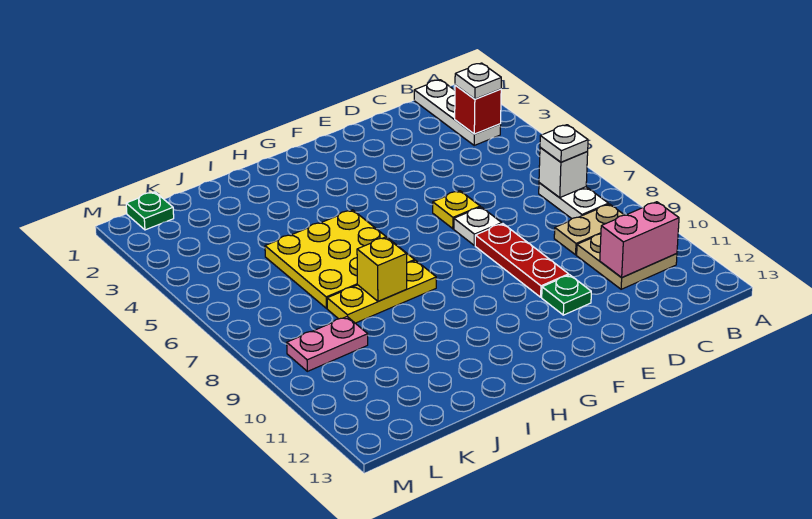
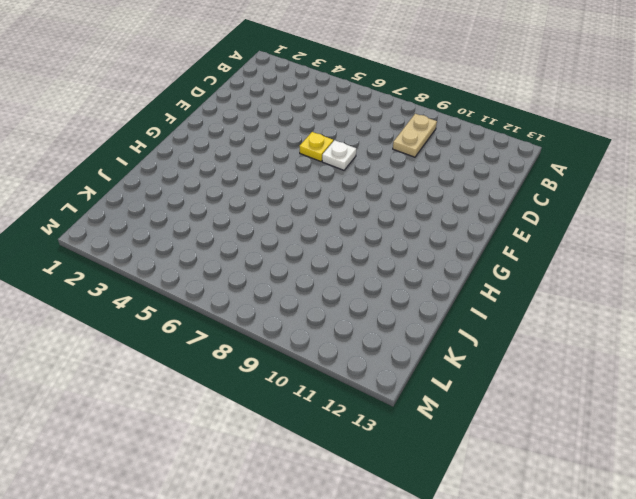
none -> white plate B1:B3 level 1
none -> white plate B7:B8 level 1
none -> tan plate B10:C11 level 1

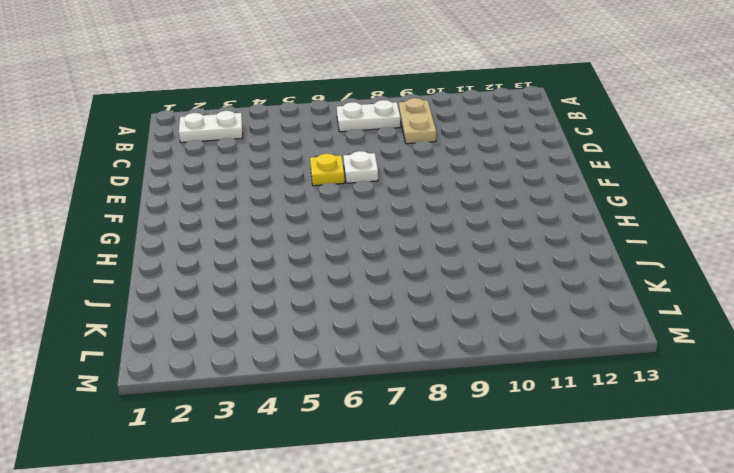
white plate B2:B3 level 1 -> white plate B1:B3 level 1
none -> tan plate B10:C11 level 1
none -> red plate E8:E10 level 1
none -> green plate E11 level 1

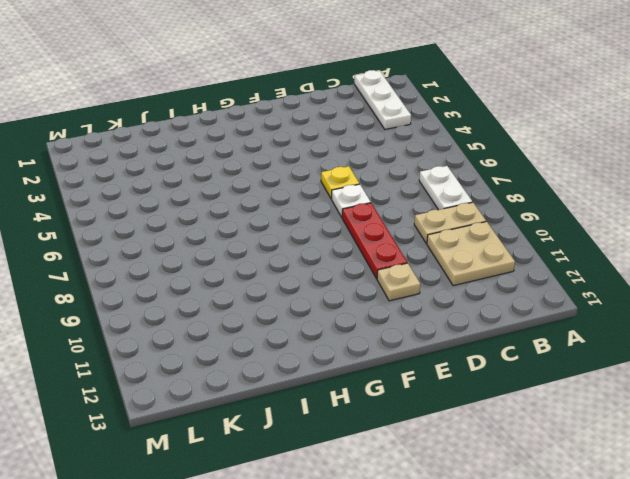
tan plate E11 level 1 -> green plate E11 level 1
none -> yellow plate H5:J7 level 1
none -> yellow plate H8:J8 level 1
none -> pink plate K9:L9 level 1

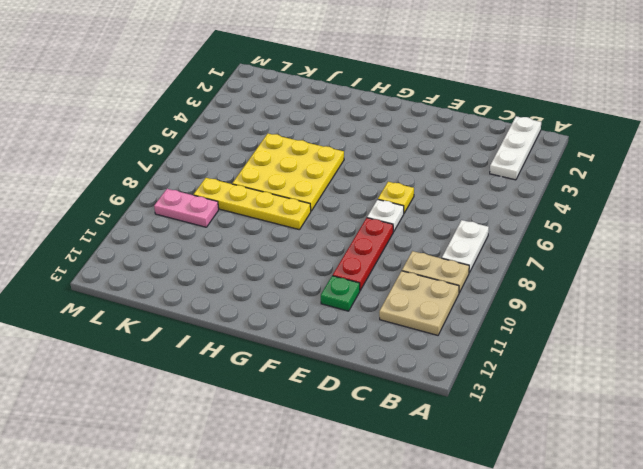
yellow plate H8:K8 level 1 -> yellow plate H8:J8 level 1
none -> green plate L1 level 1
none -> red brick B3 level 2
none -> white brick B7 level 2

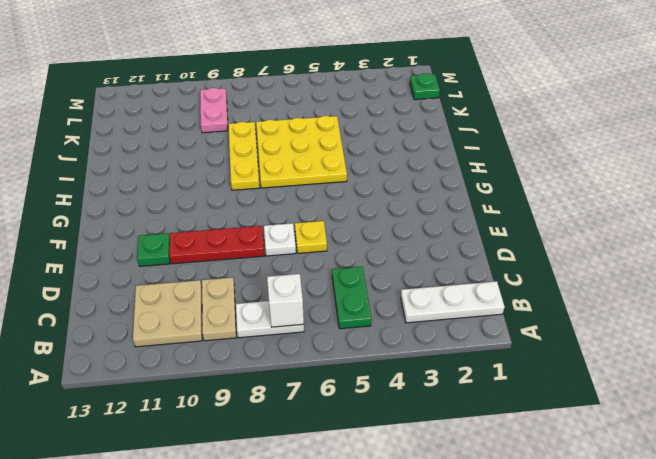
green plate B5:C5 level 1 -> none
none -> red brick B3 level 2
none -> pink brick B11:C11 level 2
none -> yellow brick I8 level 2

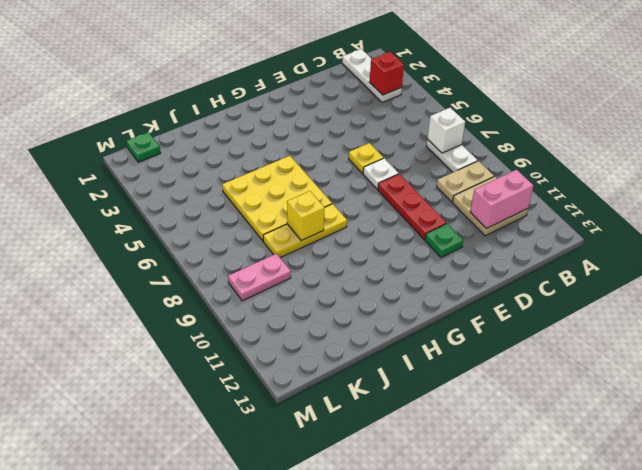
none -> white plate B3 level 3
none -> white plate B7 level 3

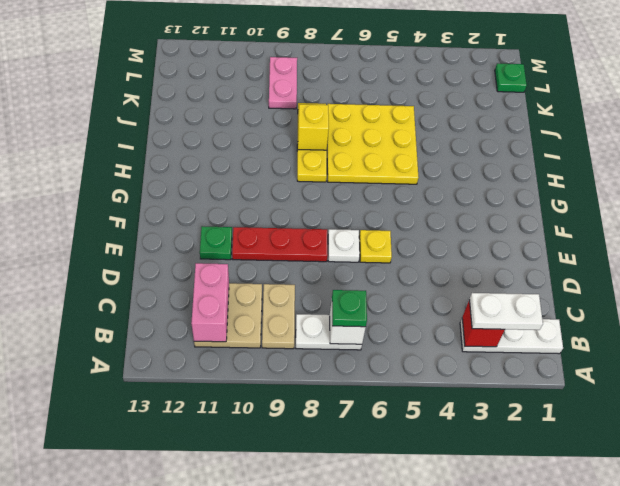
white plate B2:B3 level 3 -> white plate B3 level 3
green plate B7 level 3 -> white plate B7 level 3

